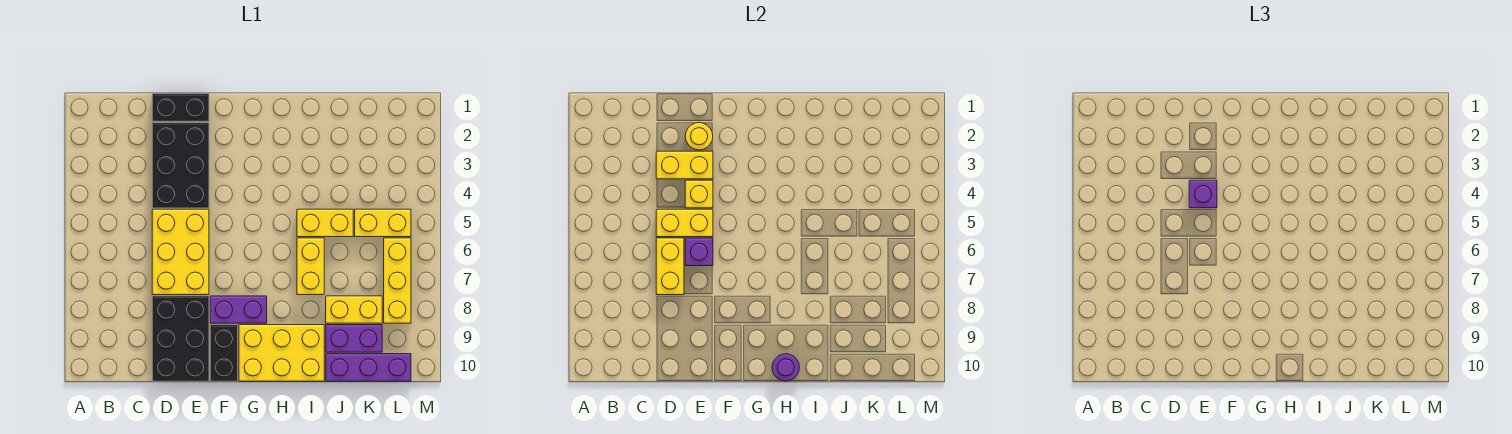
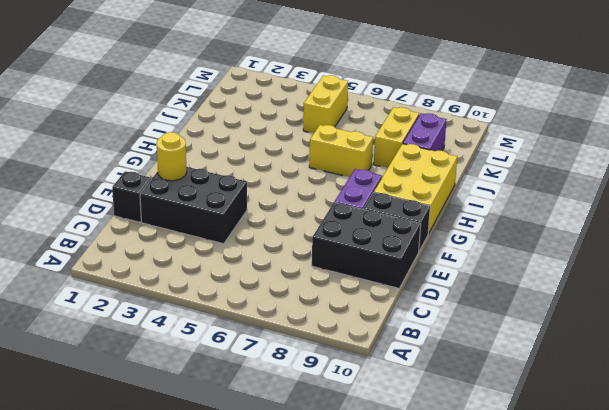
black brick D1 level 1 -> black brick D1:E1 level 1
none -> yellow brick D5:E7 level 1
none -> yellow brick I5:J5 level 1
none -> purple brick J10:L10 level 1

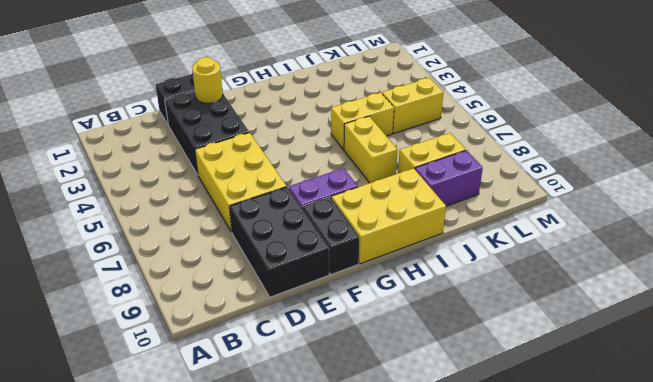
none -> purple brick J10:L10 level 1
none -> yellow brick L6:L8 level 1
none -> yellow brick D3:E3 level 2

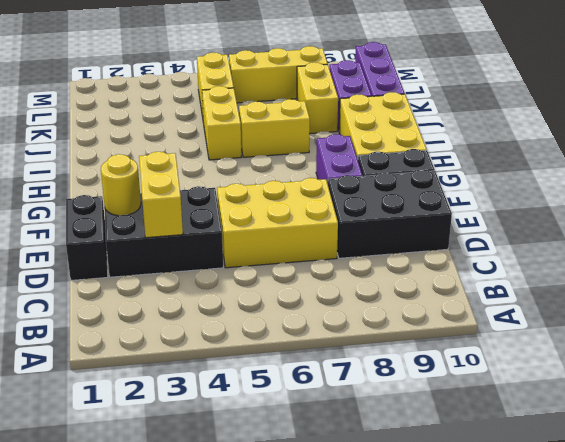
none -> yellow brick D5:E5 level 2
none -> yellow brick D6:D7 level 2
none -> yellow brick E4 level 2

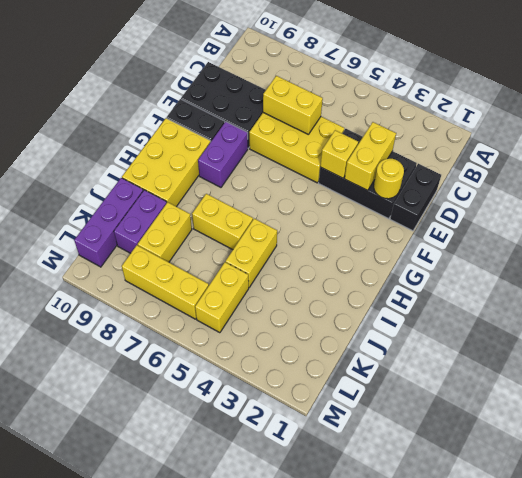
none -> yellow brick D5:E5 level 2
none -> purple brick E6 level 2
none -> purple round brick H10 level 2

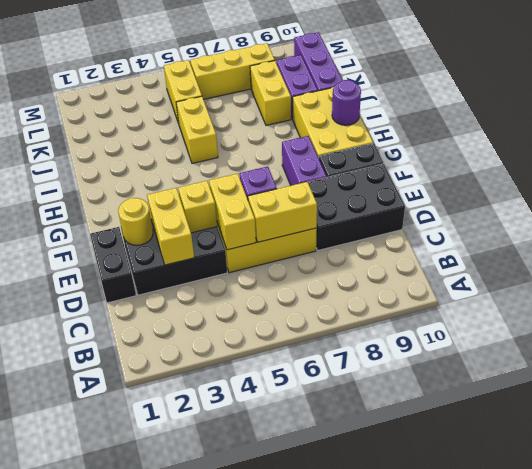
none -> yellow brick I6:I7 level 1
none -> purple brick E4 level 3

